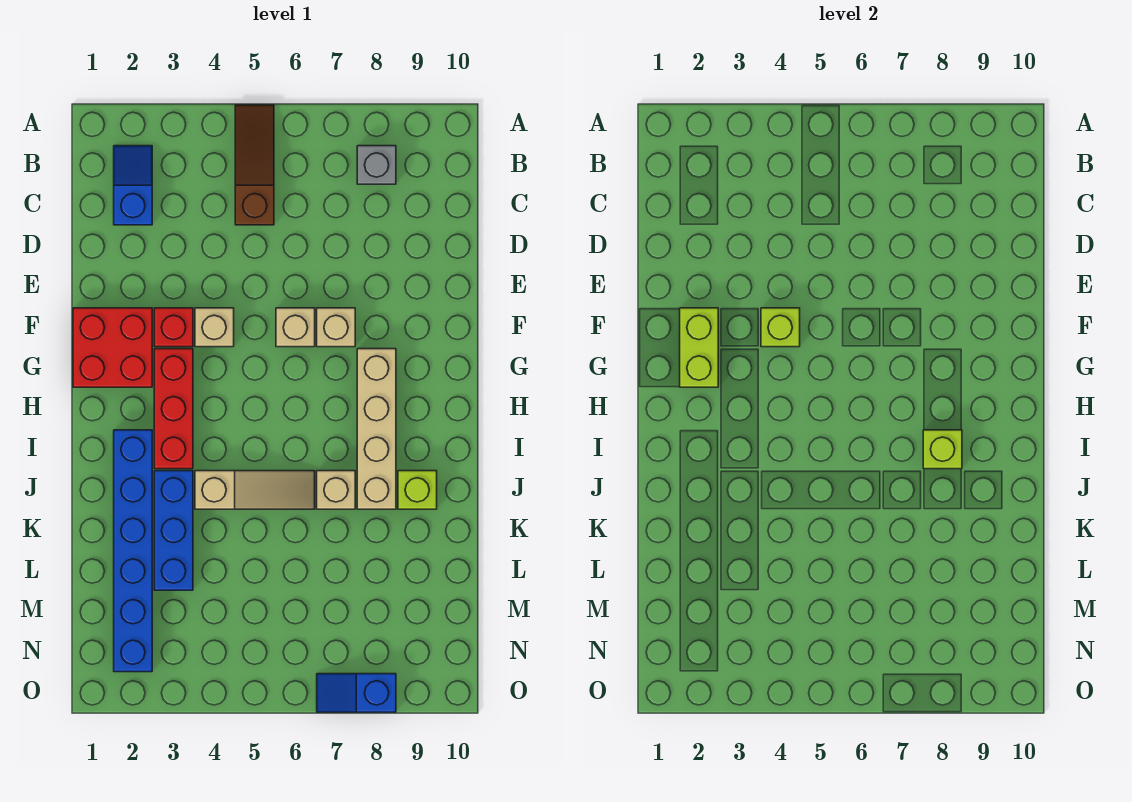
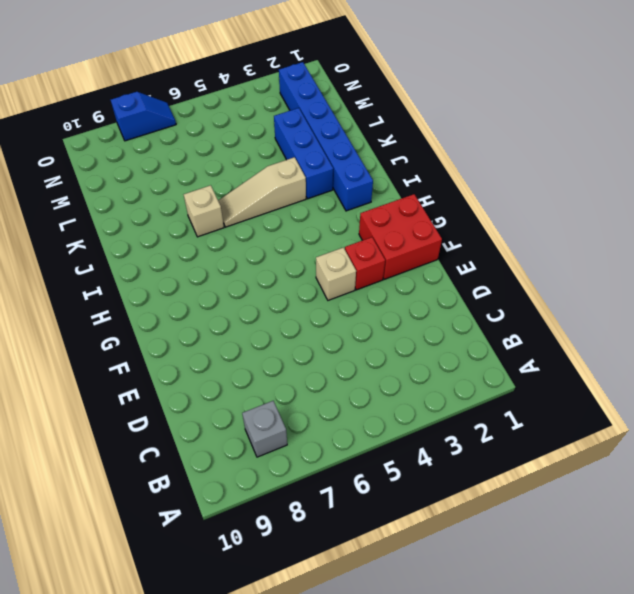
none -> brown slope A5:C5 level 1 top C
none -> blue slope B2:C2 level 1 top C
none -> tan brick F6 level 1

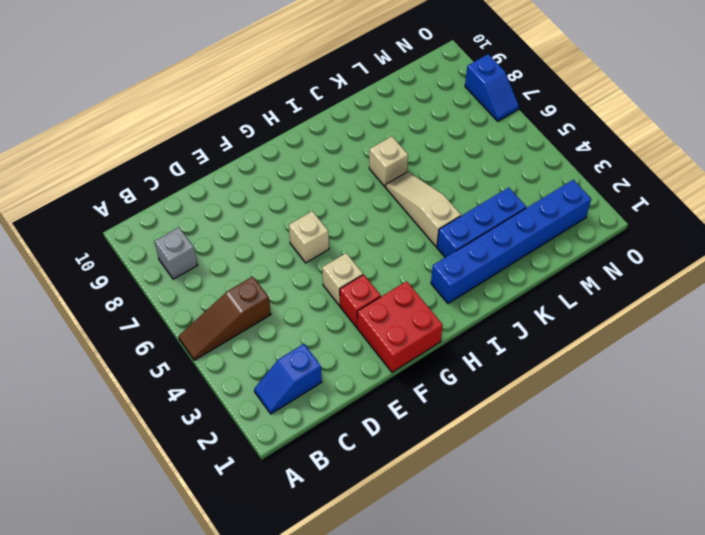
none -> tan brick F7 level 1
none -> red brick G3:I3 level 1
none -> tan brick G8:J8 level 1

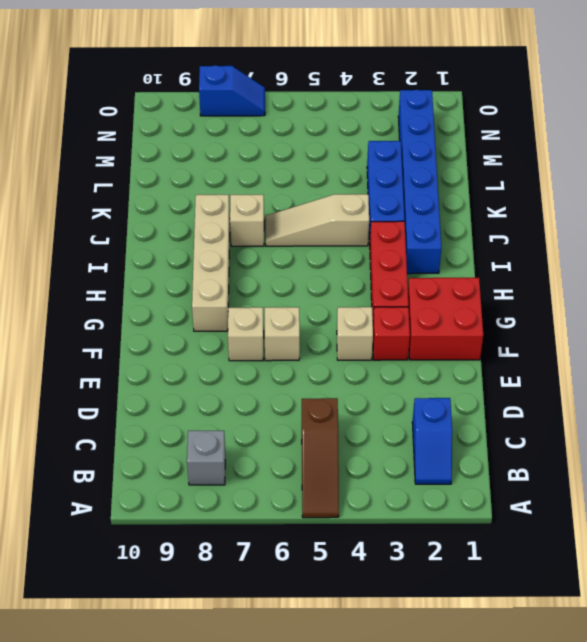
none -> lime brick J9 level 1
none -> lime brick F2:G2 level 2
none -> lime brick F4 level 2

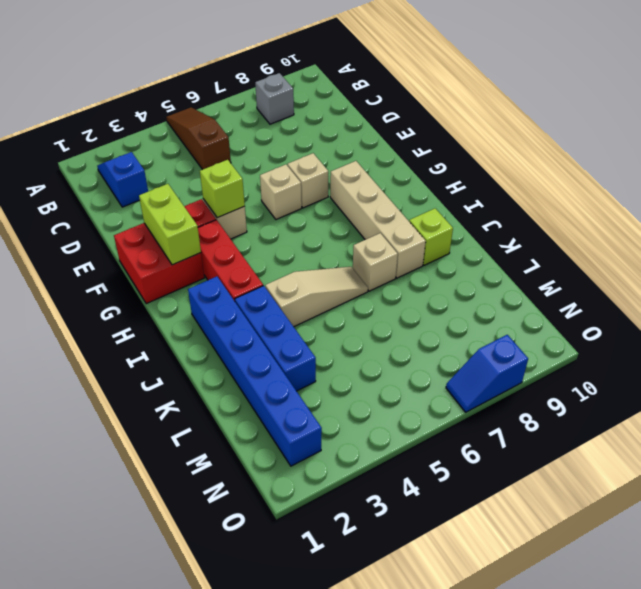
none -> lime brick I8 level 2

